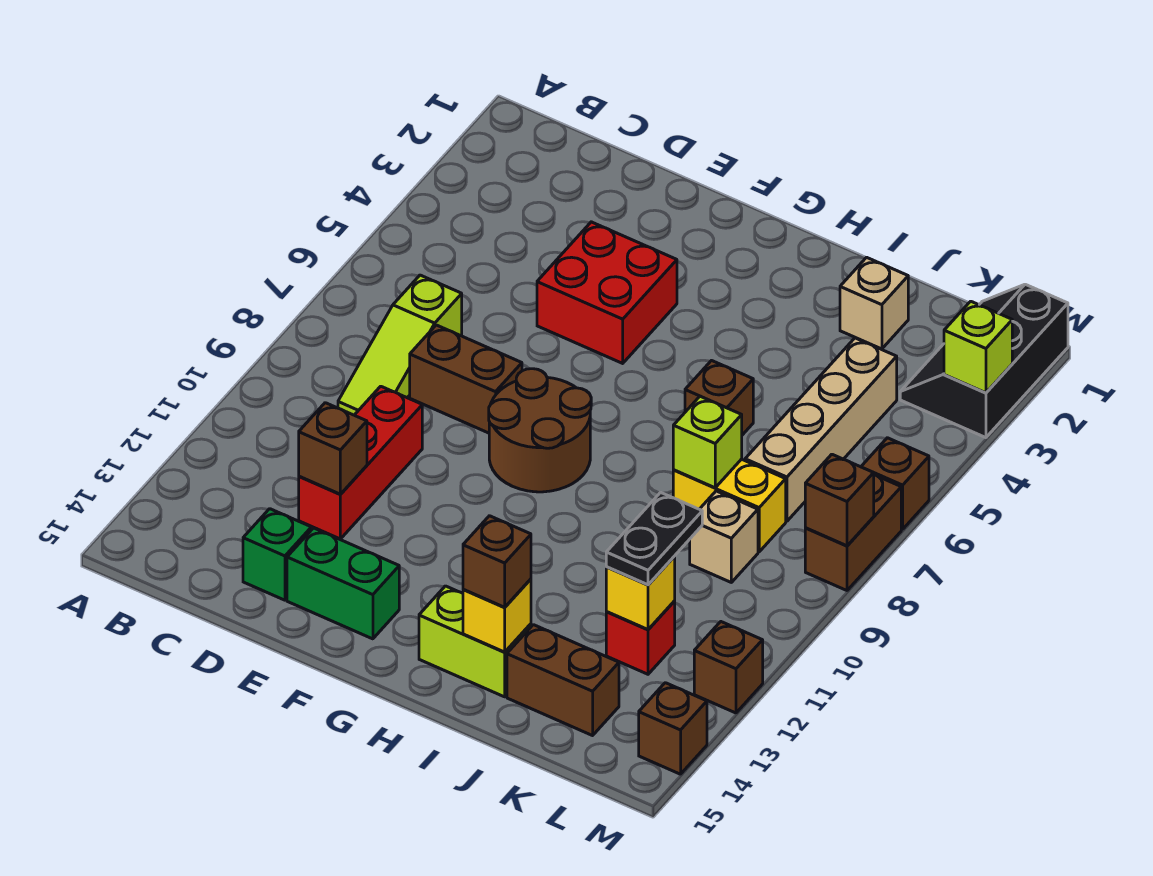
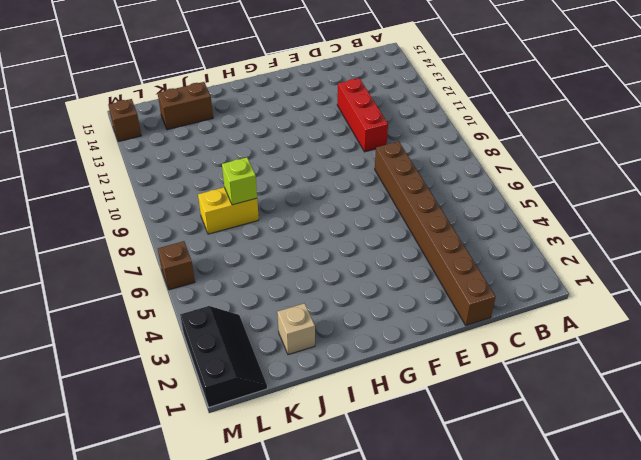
brown brick D1:D8 level 1 -> brown brick D8:E8 level 1
none -> lime slope C7:C9 level 1 top 7
none -> green brick D14 level 1
none -> red brick E4:F5 level 1

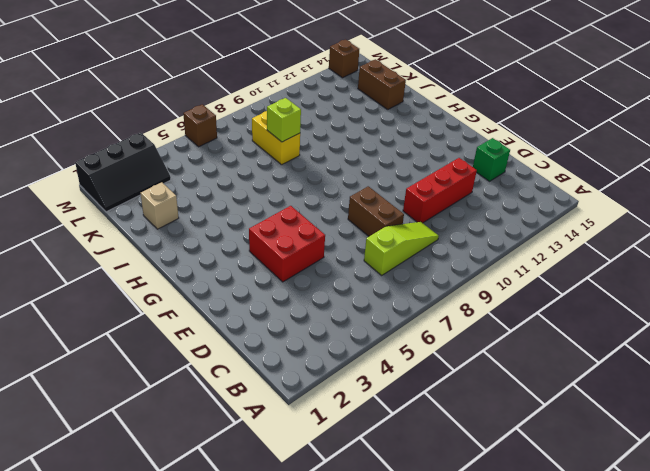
none -> green brick E14:F14 level 1
none -> brown round brick F8:G9 level 1
none -> lime brick H14:I14 level 1

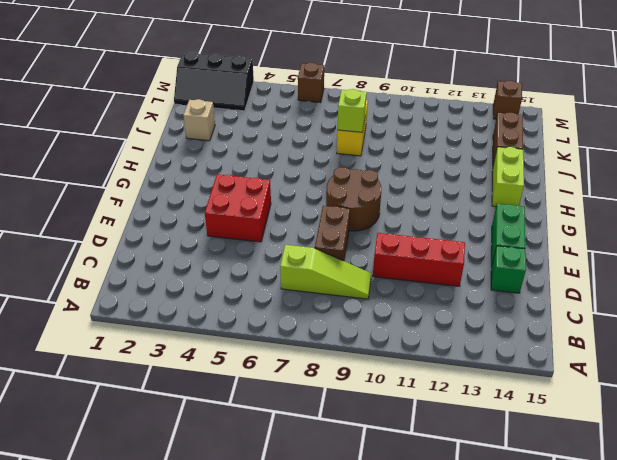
none -> brown brick I6 level 1
none -> tan brick K4:K7 level 1
none -> tan brick K9 level 1

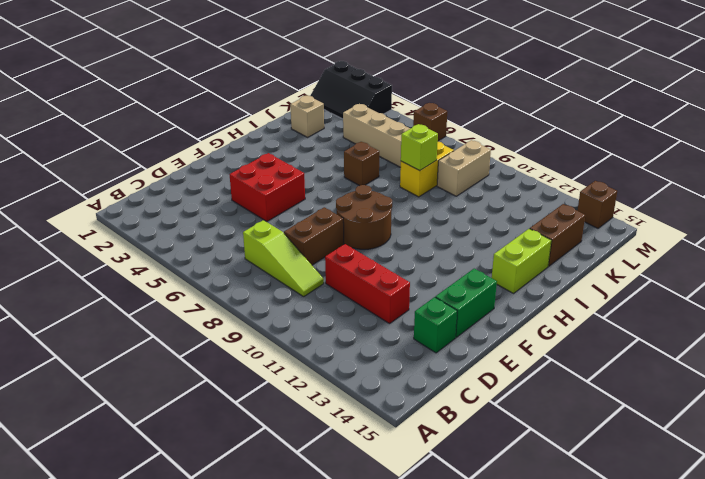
tan brick K9:L9 level 1 -> tan brick K9 level 1
none -> red brick K12 level 1
none -> brown brick M7:M8 level 1
none -> brown brick M12 level 1

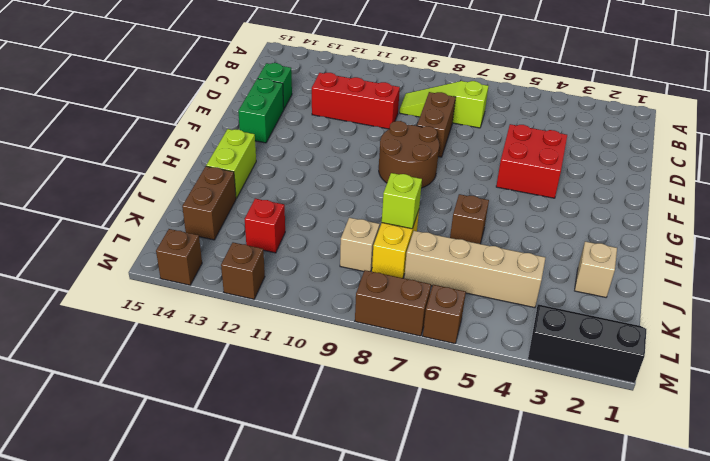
none -> brown brick D12 level 2
none -> yellow brick I14 level 2
none -> yellow brick K12 level 2

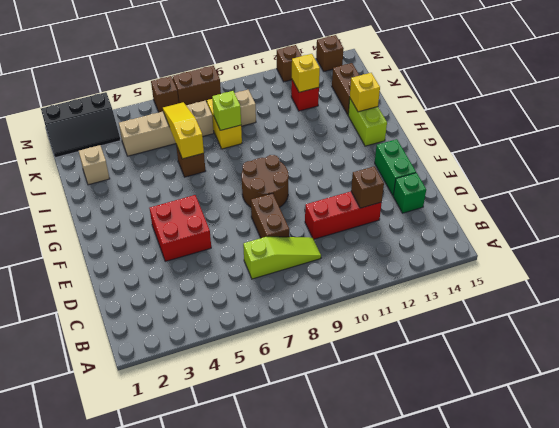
yellow slope I6:K6 level 2 top I -> none
none -> lime brick M3 level 2
none -> brown brick M8 level 2
none -> brown brick I14 level 3

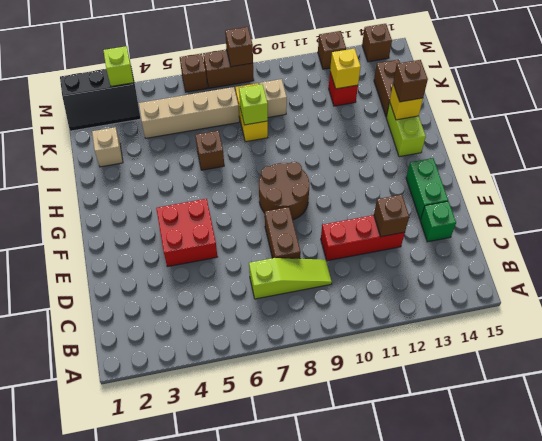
none -> black plate K11:K12 level 3

